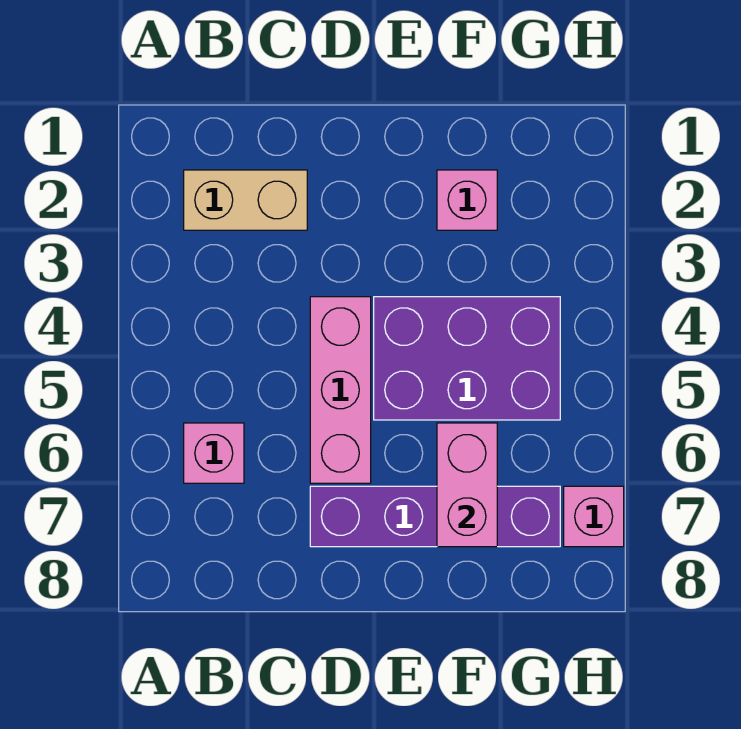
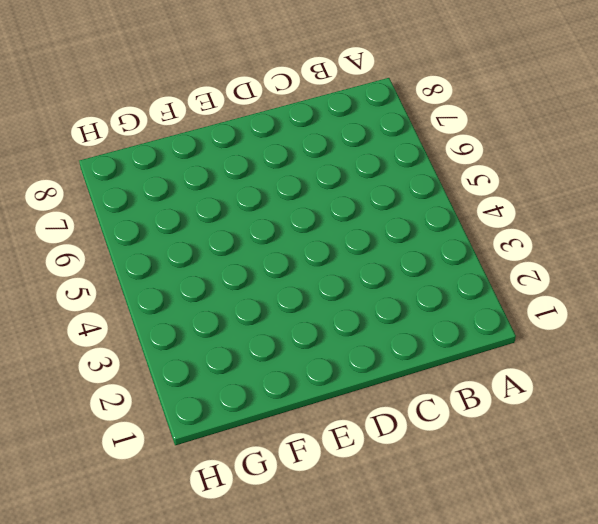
none -> tan brick B2:C2 level 1
none -> pink brick B6 level 1

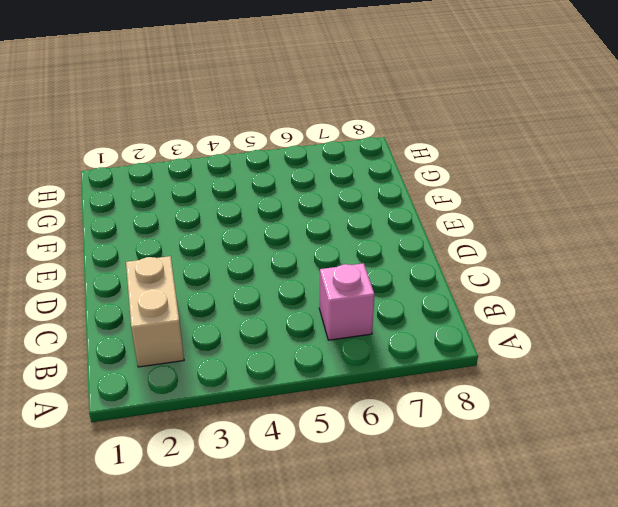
none -> pink brick D4:D6 level 1
none -> purple brick D7:G7 level 1

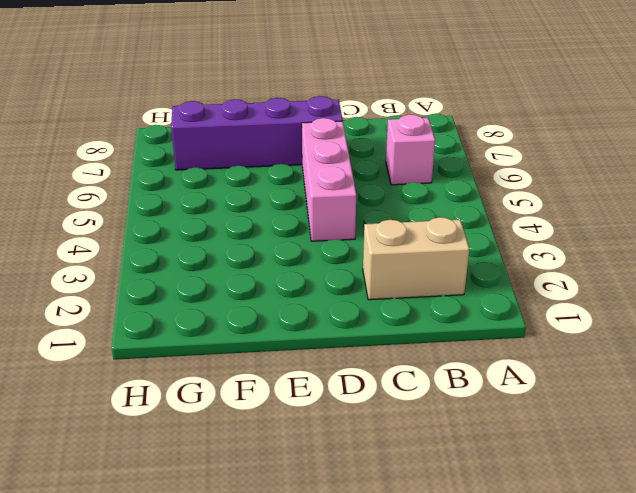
none -> purple brick E4:G5 level 1
none -> pink brick F2 level 1

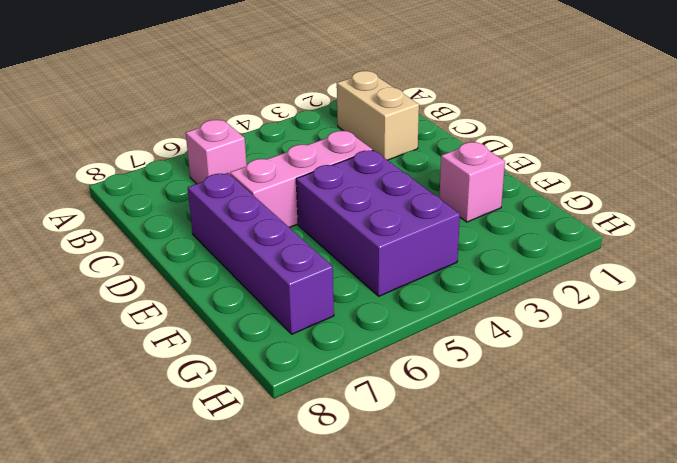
none -> pink brick H7 level 1
none -> pink brick F6:F7 level 2

